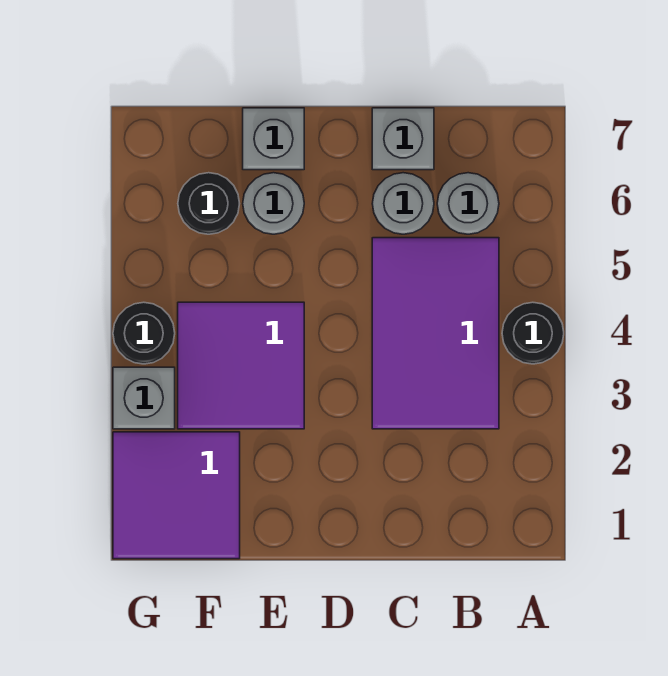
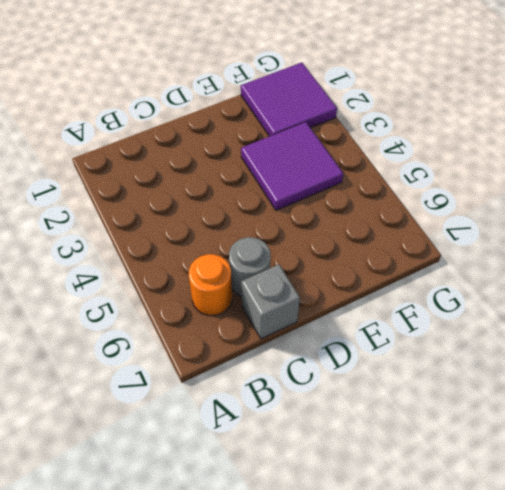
orange round brick B6 level 1 -> grey round brick B6 level 1
none -> black round brick A4 level 1
none -> purple tile B3:C5 level 1
none -> grey round brick E6 level 1

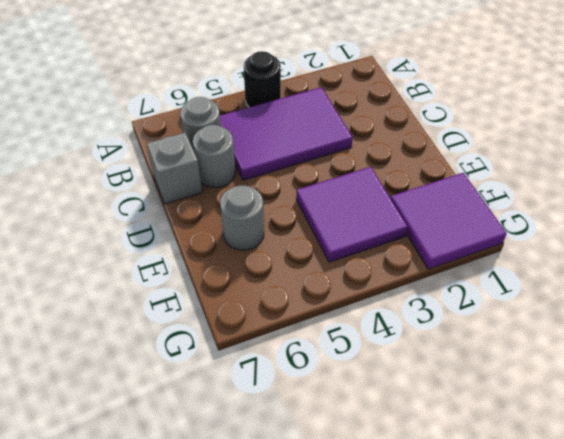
none -> grey brick E7 level 1
none -> black round brick F6 level 1
none -> grey brick G3 level 1

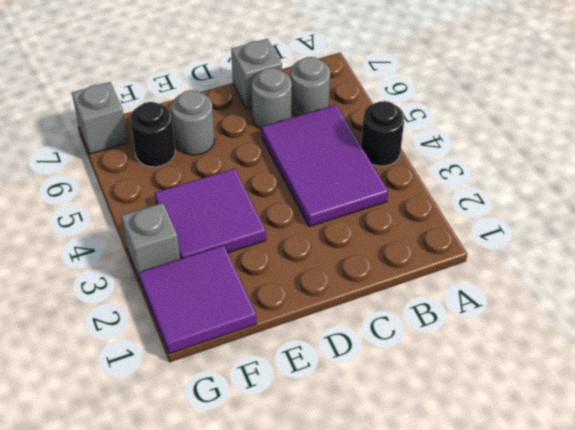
grey brick G7 level 1 -> grey brick E7 level 1
none -> black round brick G4 level 1

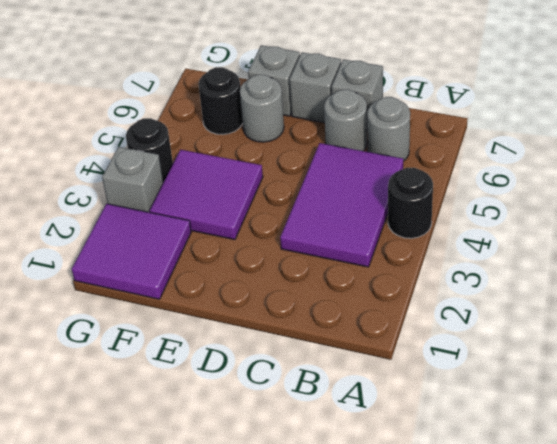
grey brick D7 level 1 -> none

